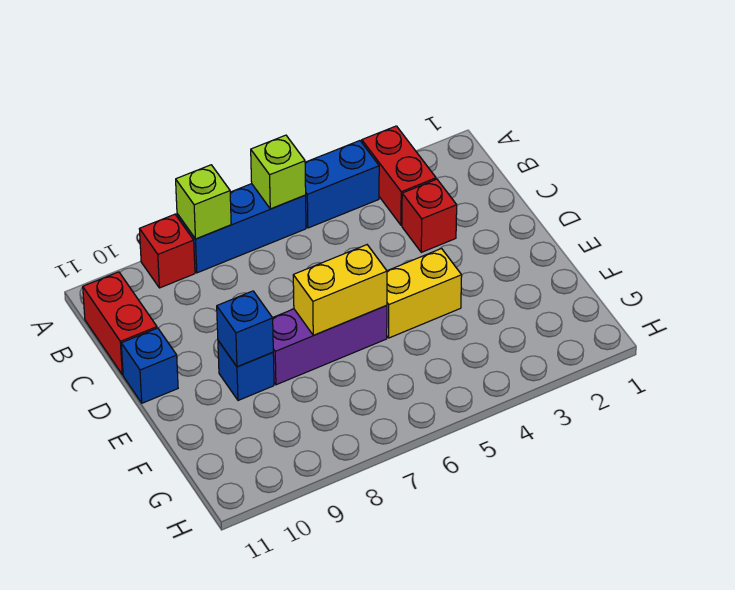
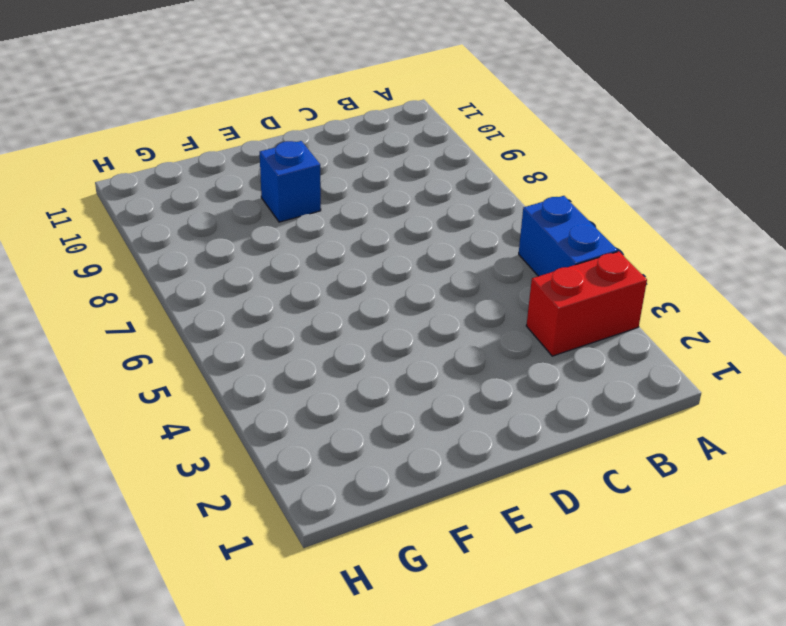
none -> blue brick A6:A8 level 1
none -> red brick A9 level 1
none -> red brick B11:C11 level 1

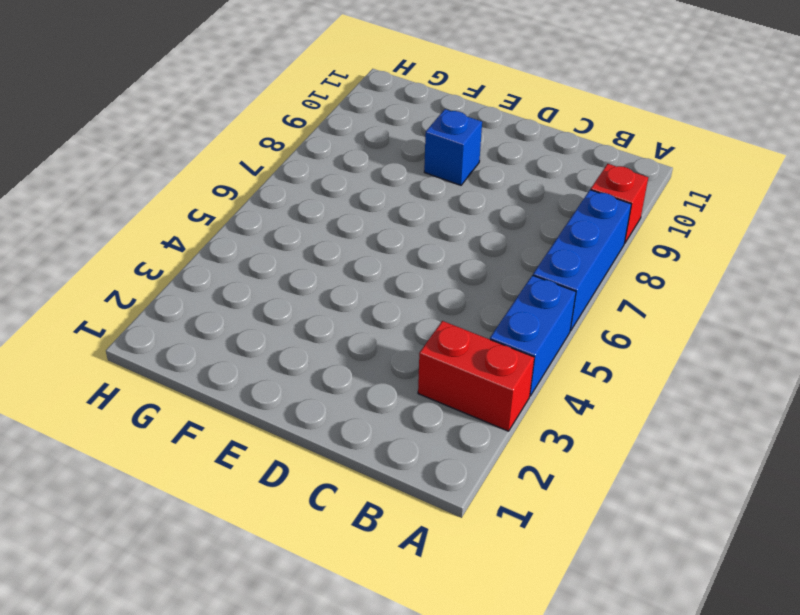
none -> red brick B11:C11 level 1
none -> red brick C3 level 1
none -> blue brick D11 level 1

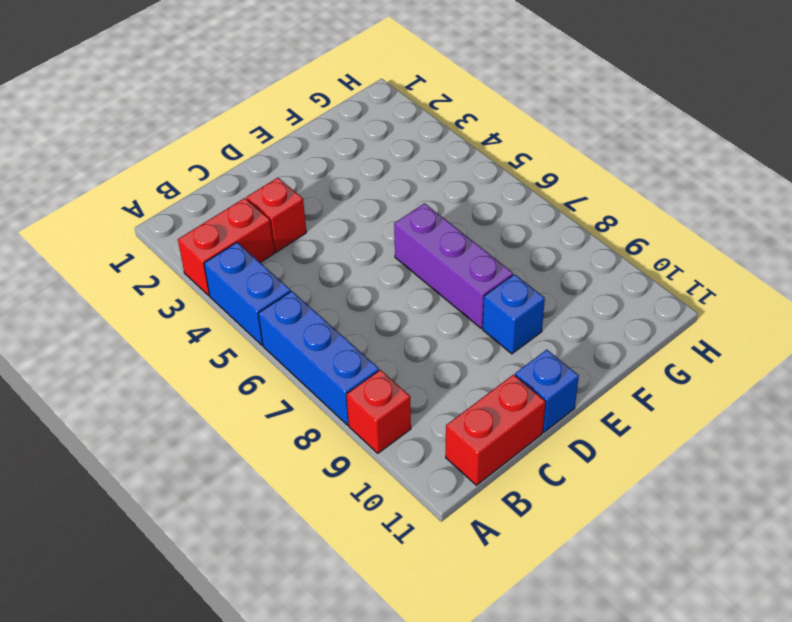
none -> yellow brick E4:E5 level 1
none -> lime brick A6 level 2
none -> lime brick A8 level 2

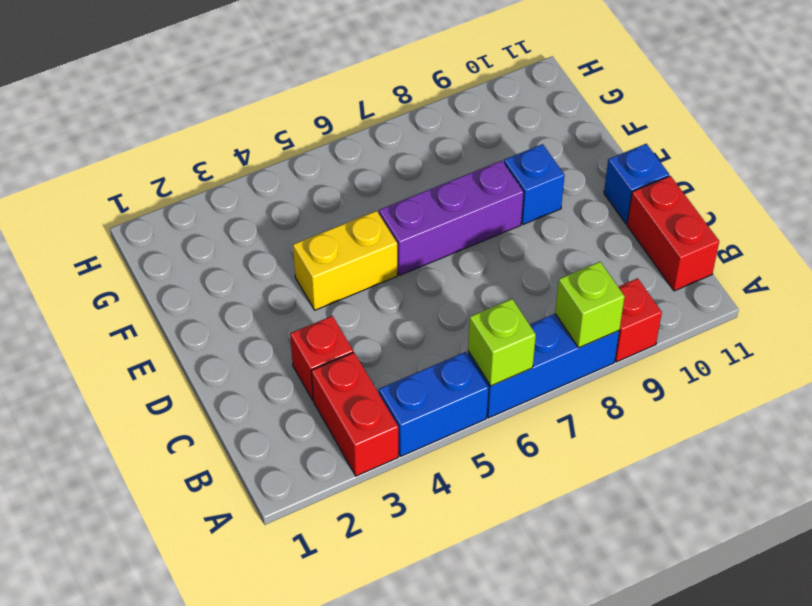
none -> yellow brick E6:E7 level 2
none -> blue brick E9 level 2

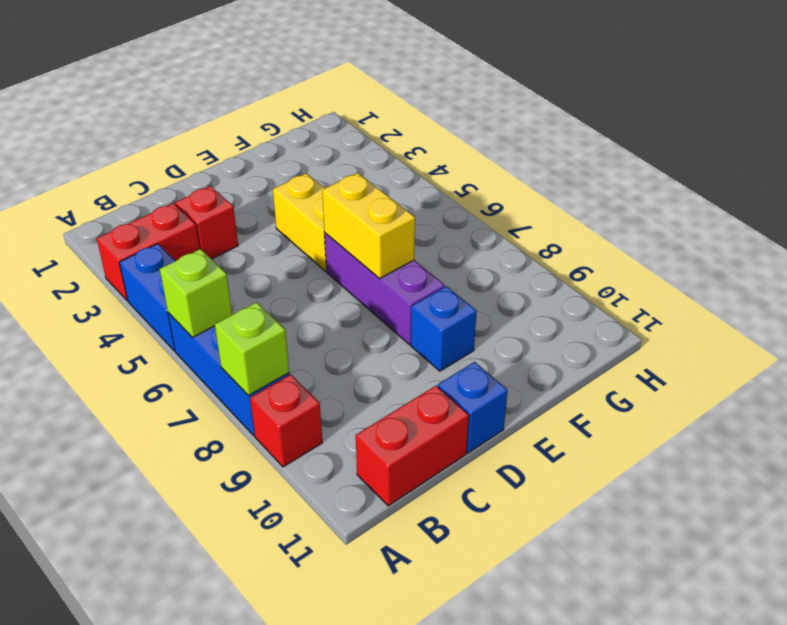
none -> blue brick E9 level 2

